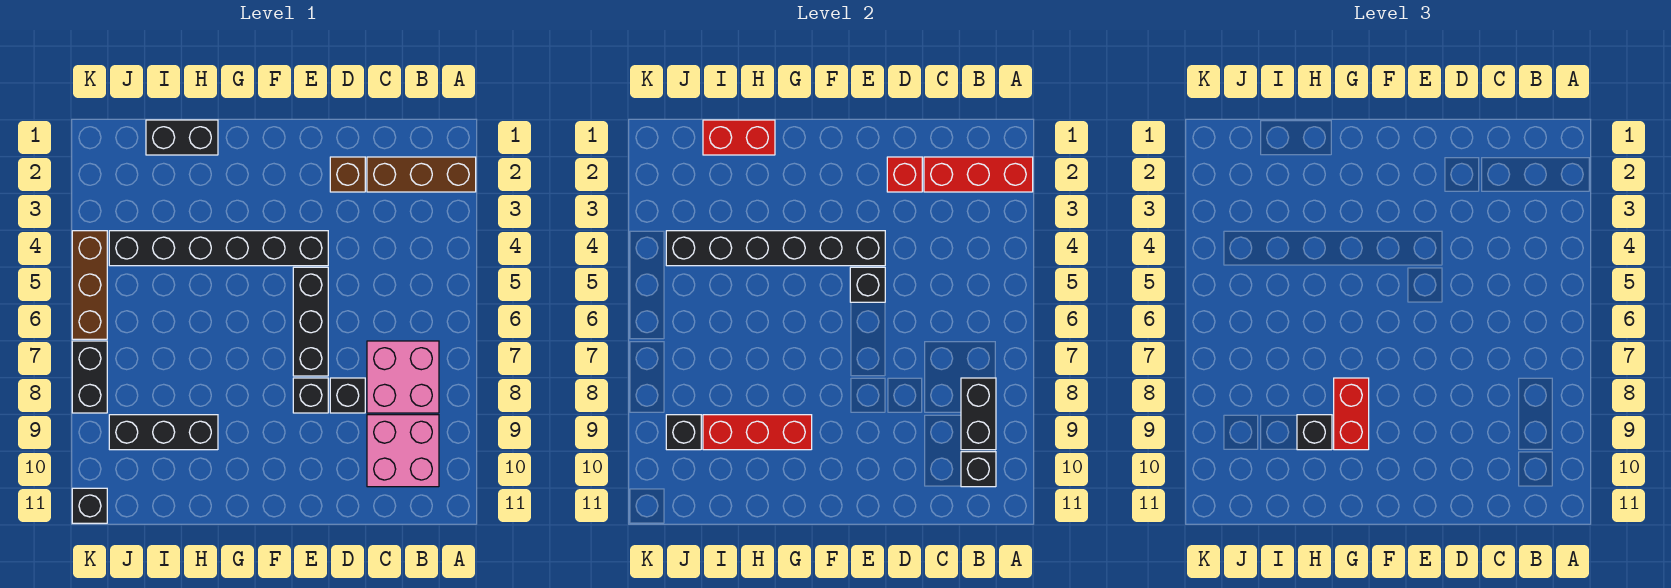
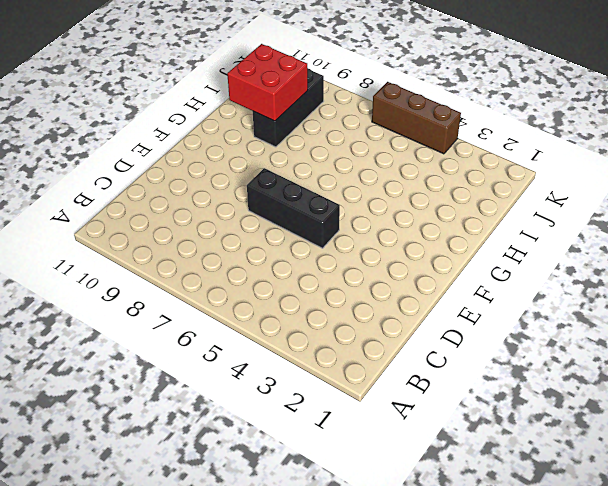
red brick H9:I10 level 2 -> red brick G9:I9 level 2
none -> brown brick A2:C2 level 1
none -> pink brick B7:C8 level 1
none -> pink brick B9:C10 level 1

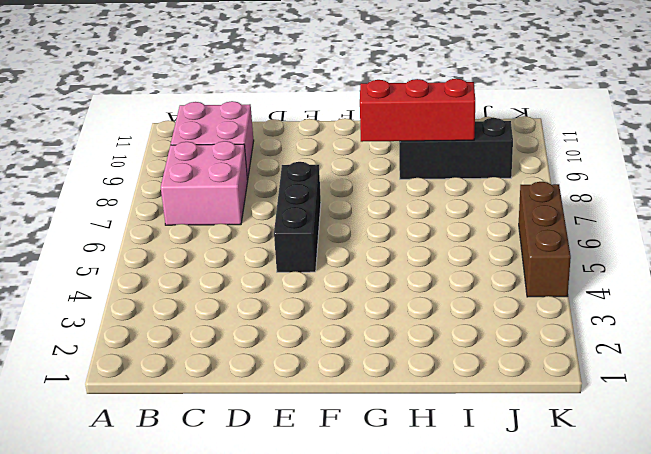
none -> brown brick A2:C2 level 1
none -> brown brick D2 level 1
none -> black brick D8 level 1

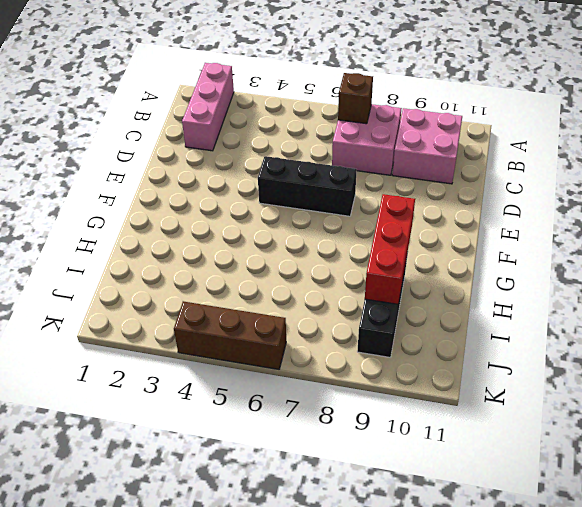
pink brick A2:C2 level 1 -> brown brick A2:C2 level 1
brown brick B7 level 2 -> brown brick D2 level 1
none -> black brick D8 level 1
none -> black brick E4:J4 level 1
none -> black brick E8 level 1

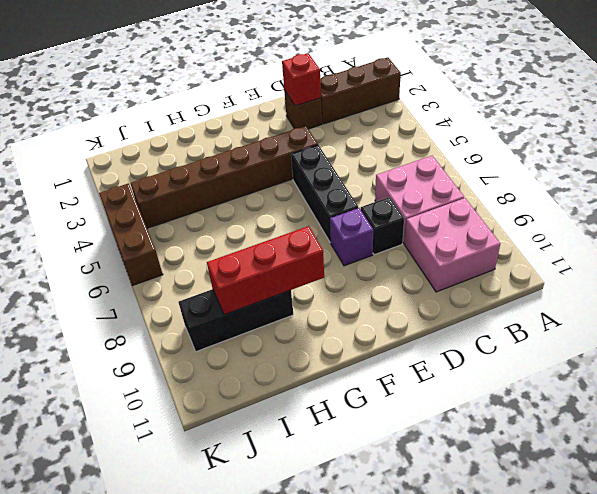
brown brick E4:J4 level 1 -> black brick E4:J4 level 1
purple brick E8 level 1 -> black brick E8 level 1
none -> black brick H1:I1 level 1
none -> black brick K7:K8 level 1
none -> black brick K11 level 1

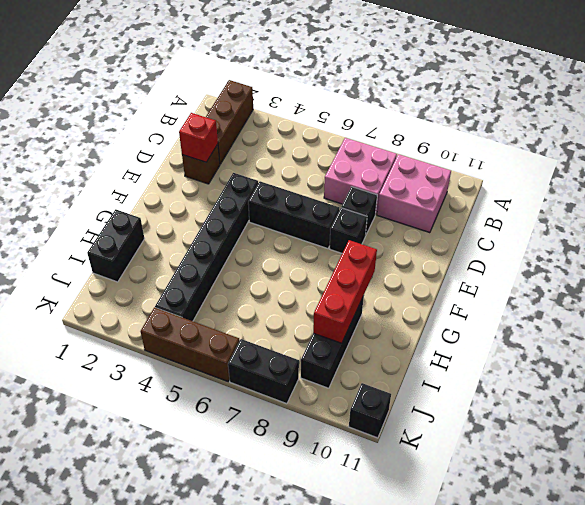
none -> red brick A2:C2 level 2
none -> black brick B8:B9 level 2
none -> black brick B10 level 2

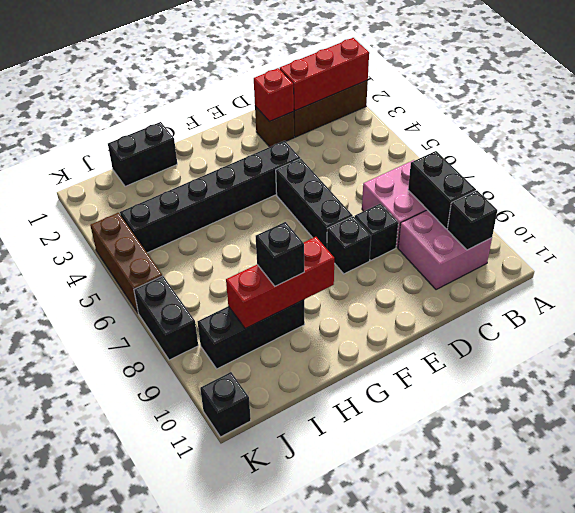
none -> black brick E4:J4 level 2
none -> black brick E5 level 2
none -> red brick H1:I1 level 2

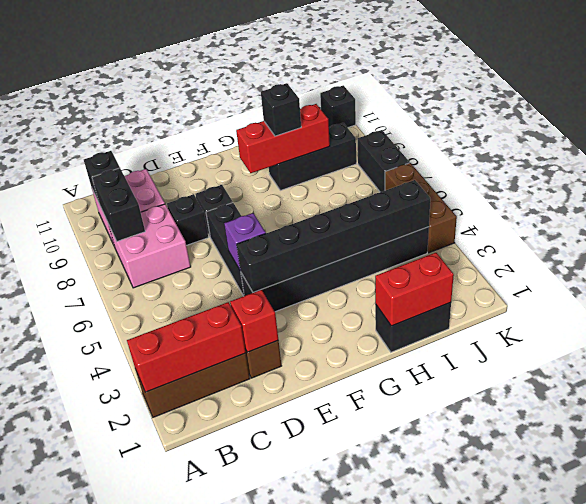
purple brick E5 level 2 -> black brick E5 level 2
none -> black brick J9 level 2
none -> red brick G8:G9 level 3

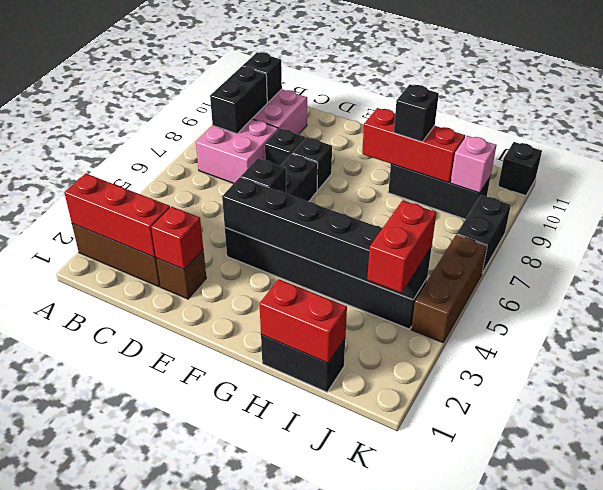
red brick J3:J4 level 3 -> red brick G8:G9 level 3
pink brick J9 level 2 -> black brick J9 level 2

